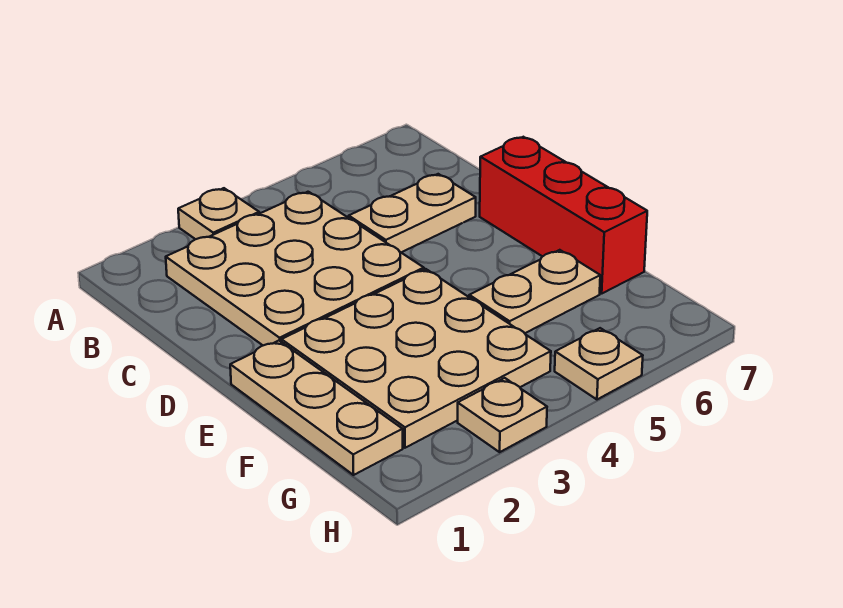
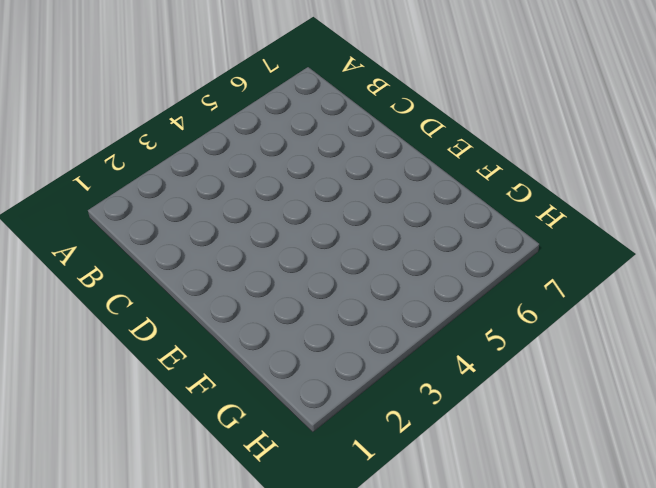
none -> tan plate A3 level 1
none -> tan plate B2:D4 level 1

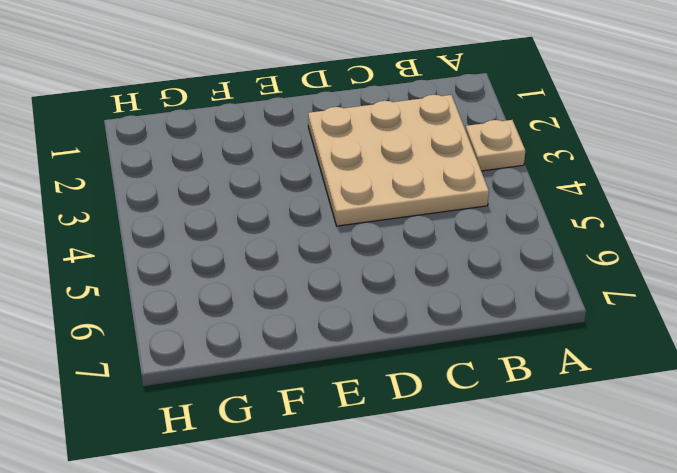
none -> tan plate C5:C6 level 1
none -> red brick D7:F7 level 1

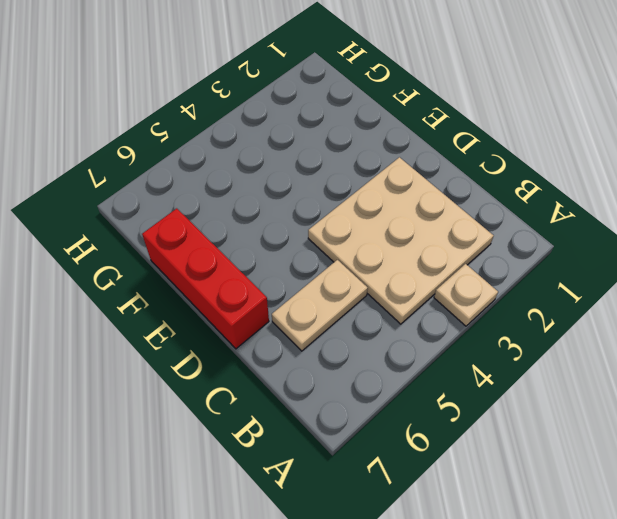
none -> tan plate E1:G1 level 1
none -> tan plate E2:G4 level 1

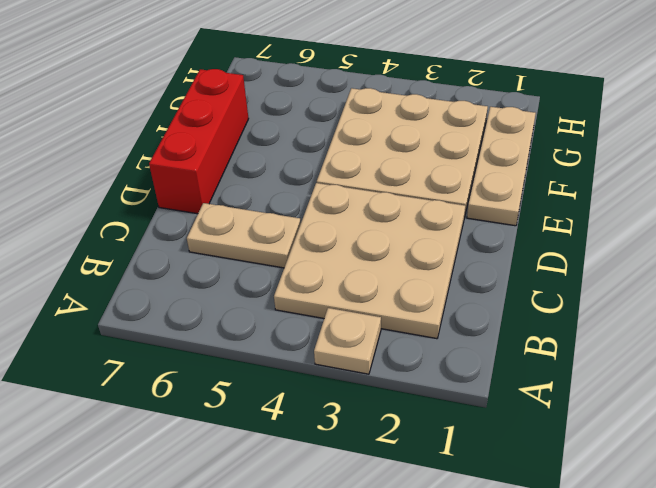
none -> tan plate F5:F6 level 1
none -> tan plate H3 level 1

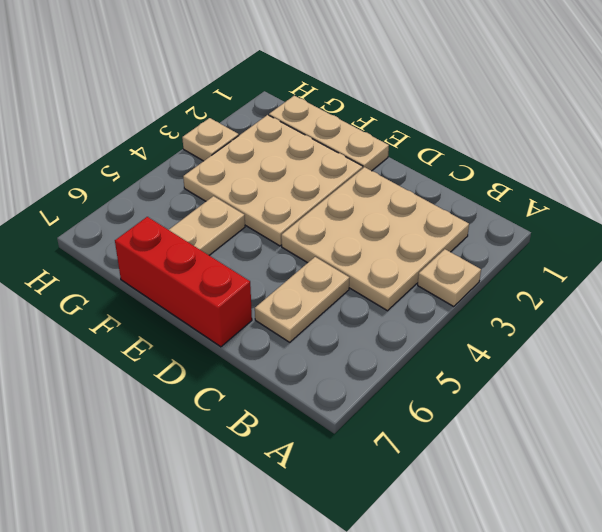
none -> tan plate H5 level 1

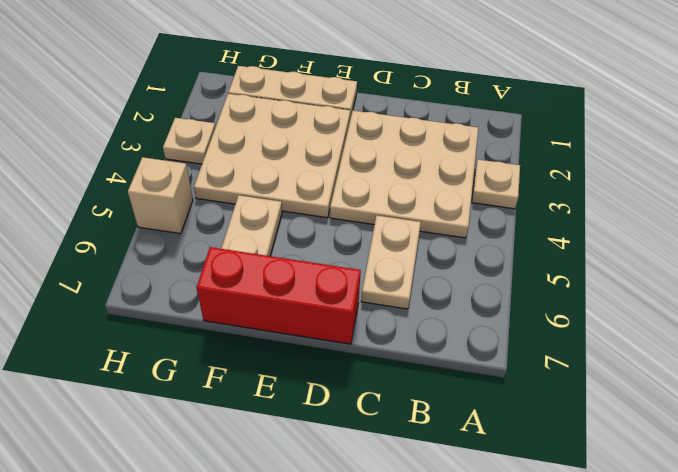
tan brick H5 level 1 -> tan plate H5 level 1

